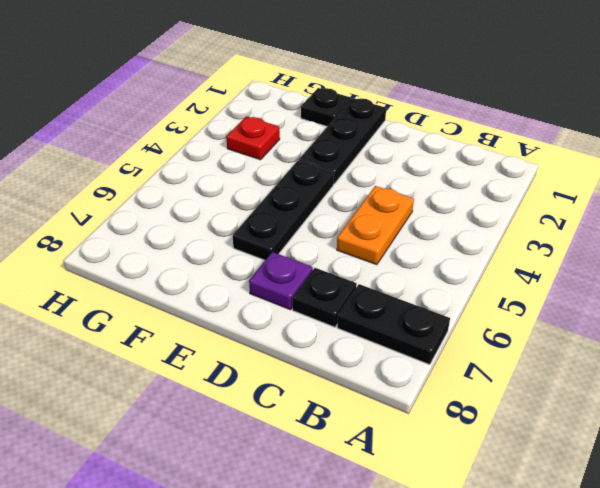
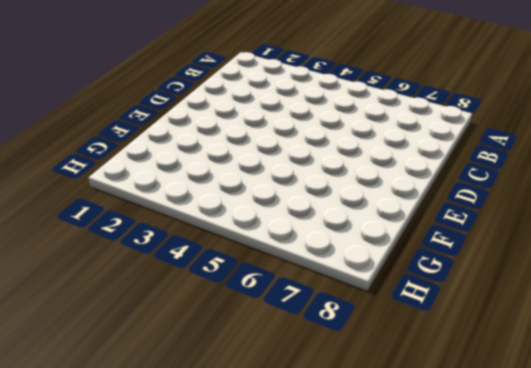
none -> black plate A7:B7 level 1
none -> orange plate C4:C5 level 1

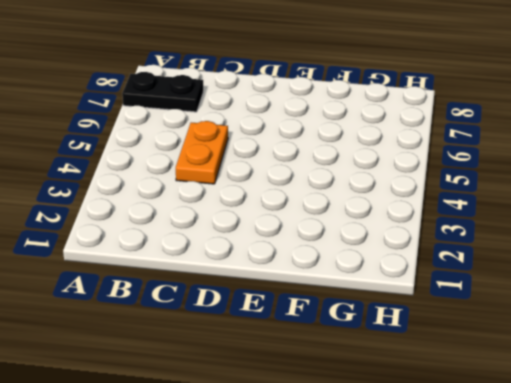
none -> black plate C7 level 1
none -> purple plate D7 level 1

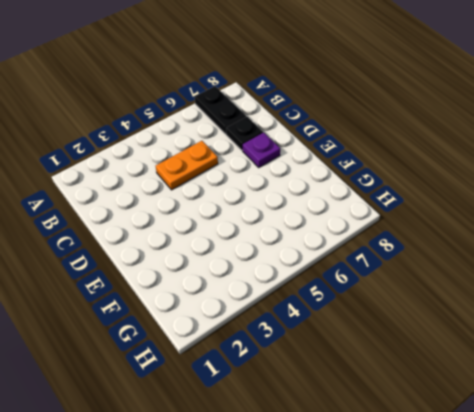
none -> black plate E1:E3 level 1
none -> black plate E4:E6 level 1

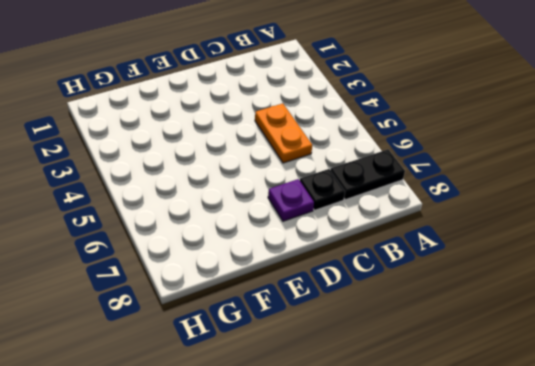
none -> black plate E1:E3 level 1
none -> black plate E4:E6 level 1

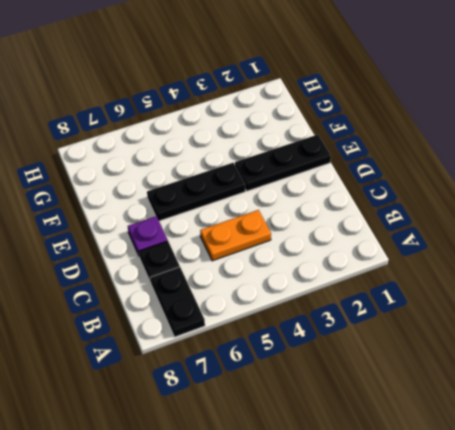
none -> black plate F1 level 1
none -> red plate G3 level 1

